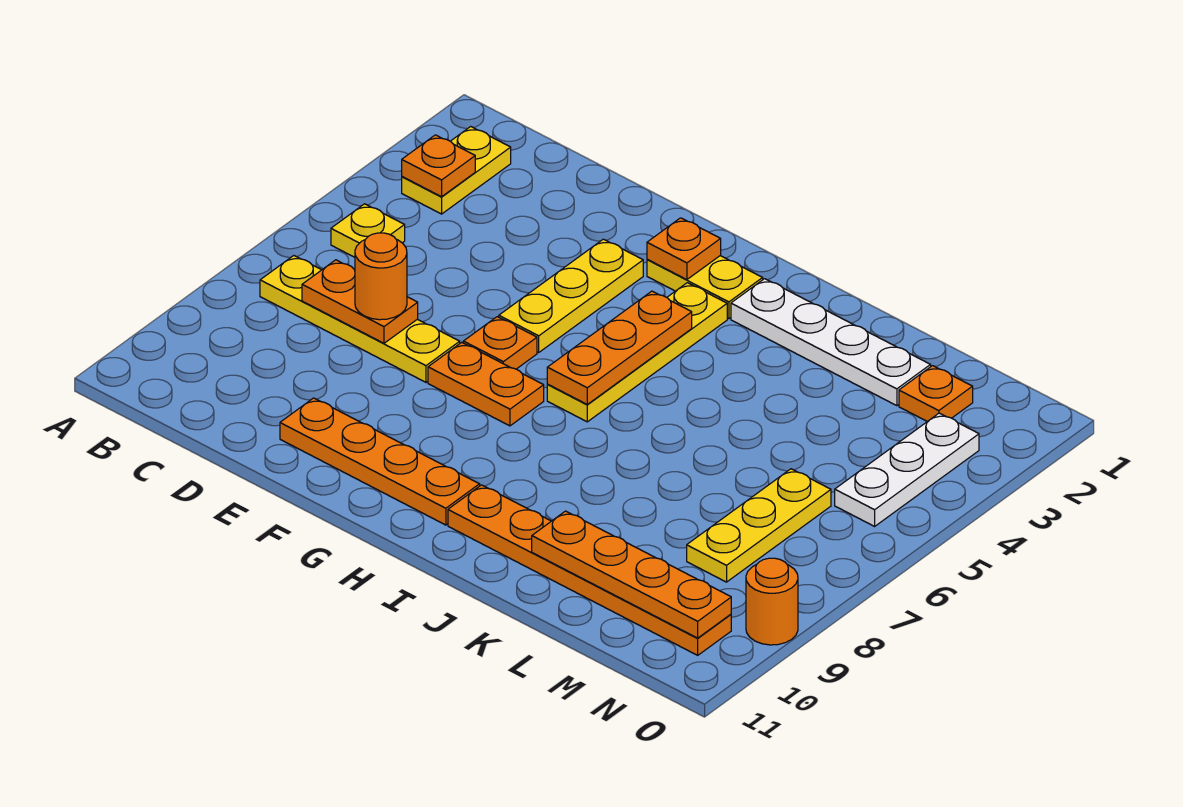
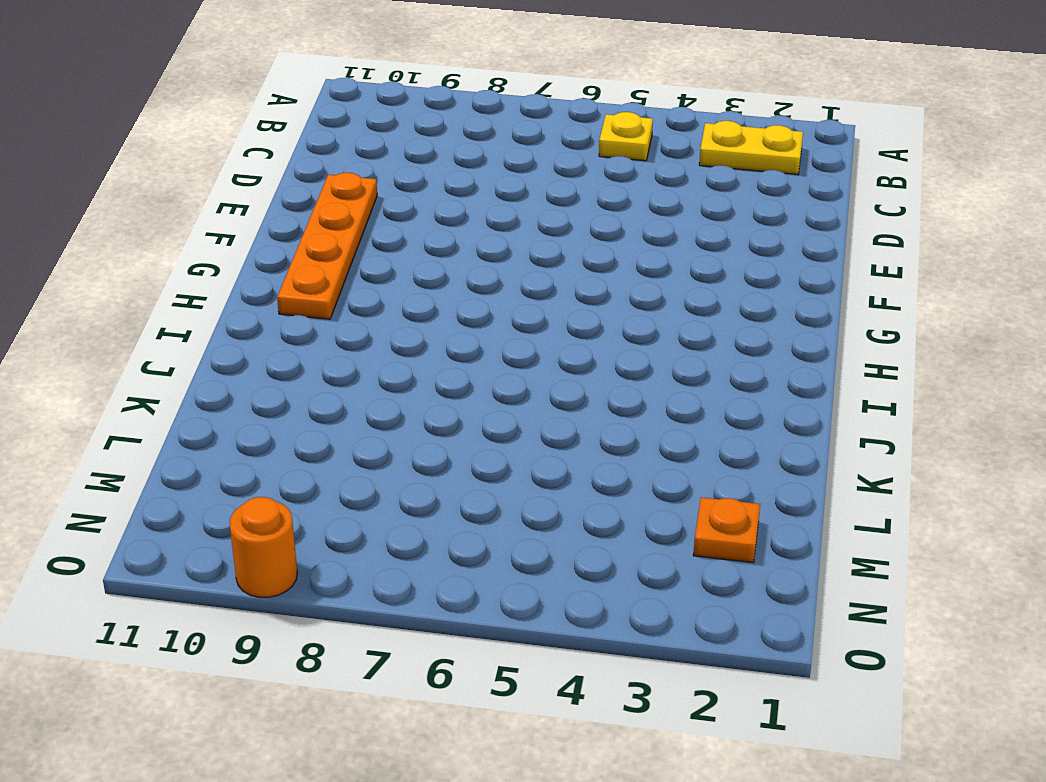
none -> yellow plate B7:E7 level 1
none -> yellow plate F3:F5 level 1
none -> orange plate F6 level 1

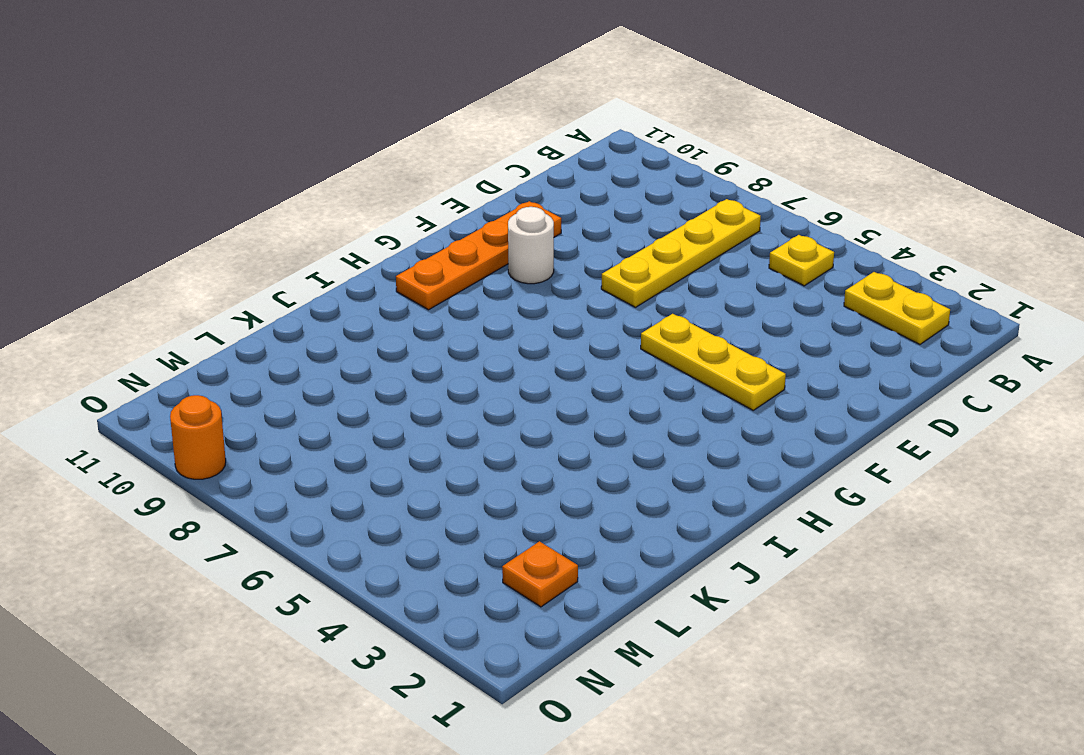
white round brick F9 level 1 -> none
none -> orange plate F6 level 1
none -> orange plate F7:G7 level 1
none -> yellow plate G2:H2 level 1

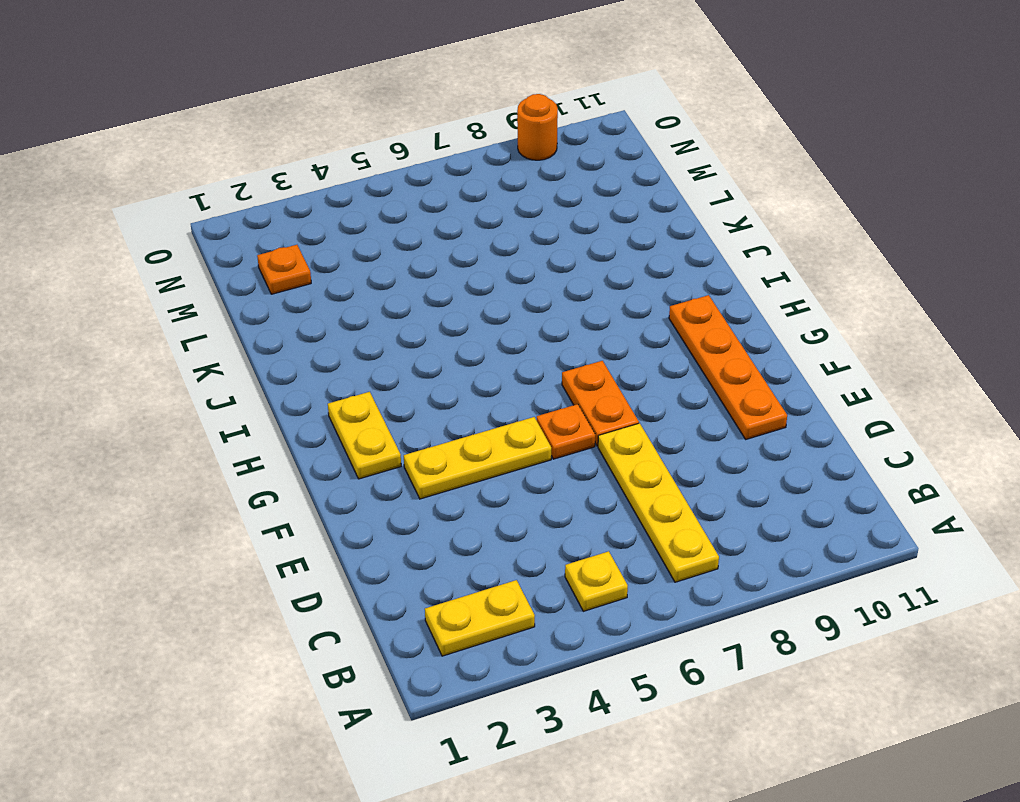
none -> yellow plate H3:H6 level 1
none -> white plate I2:L2 level 1
none -> orange plate I10:N10 level 1

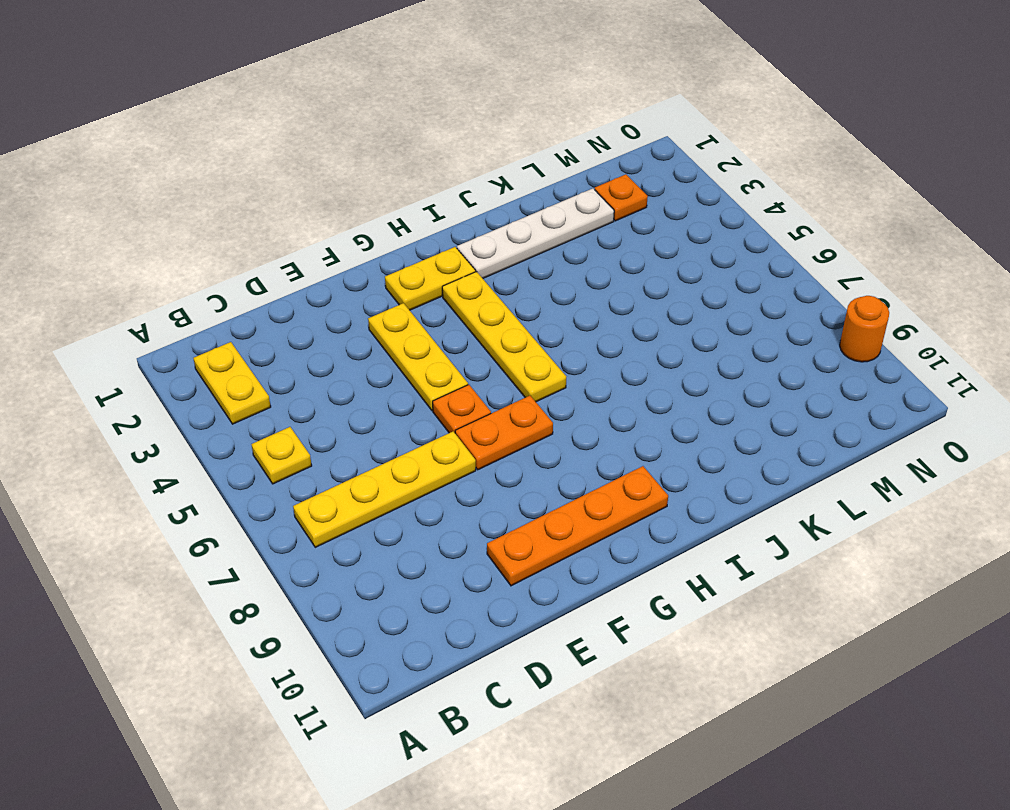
none -> orange plate I10:N10 level 1
none -> yellow plate M6:M8 level 1
none -> white plate N3:N5 level 1

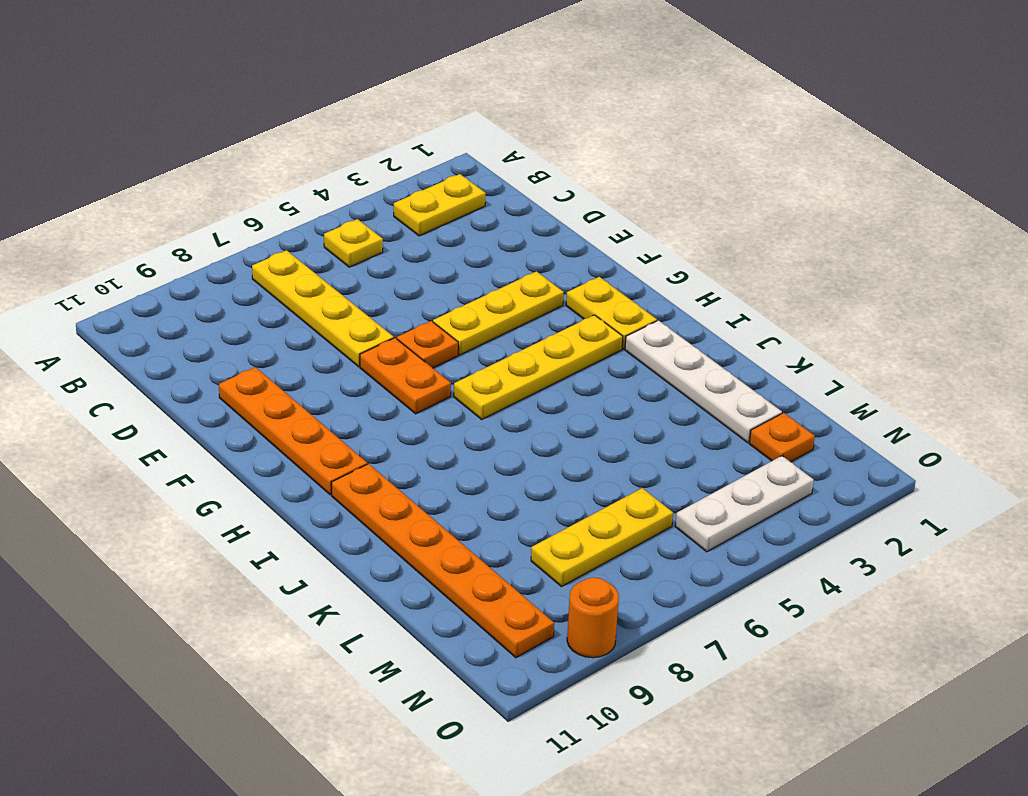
none -> orange plate B3 level 2
none -> orange plate C7:D7 level 2
none -> orange plate G2 level 2

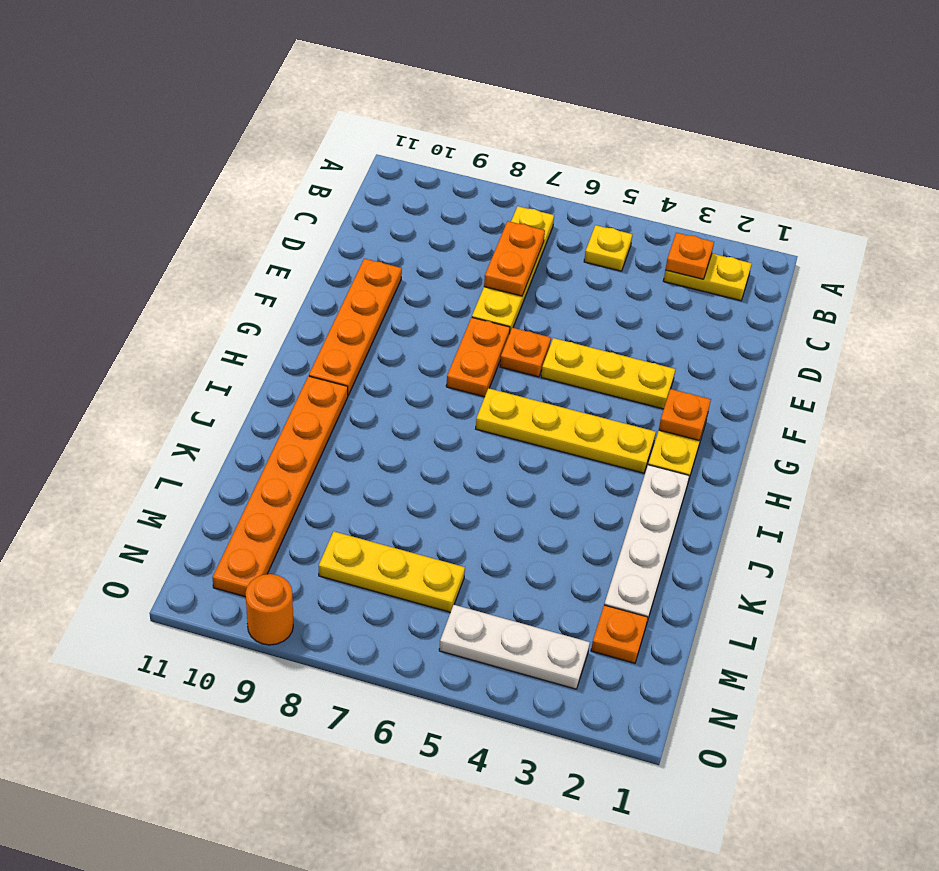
none -> orange plate H4:H6 level 2
none -> orange plate K10:N10 level 2
none -> orange round brick D7 level 3

